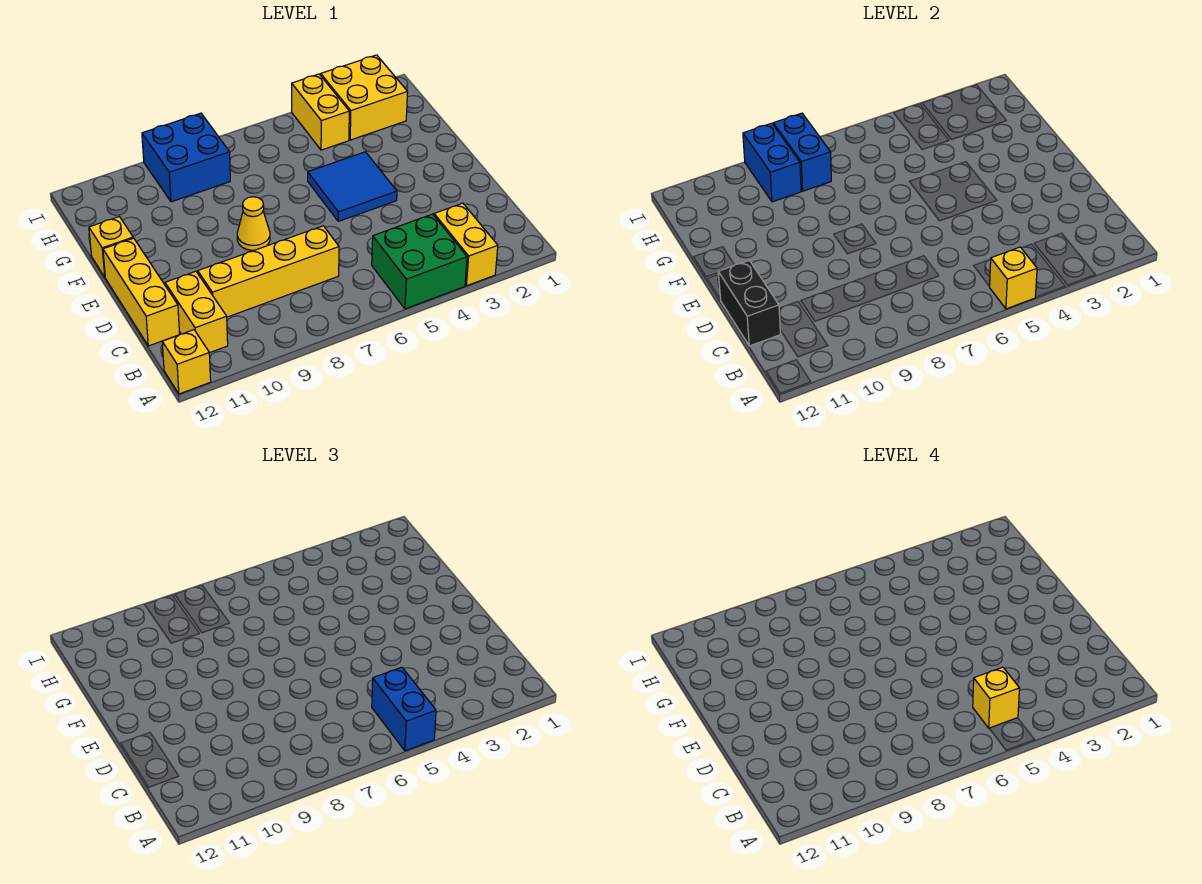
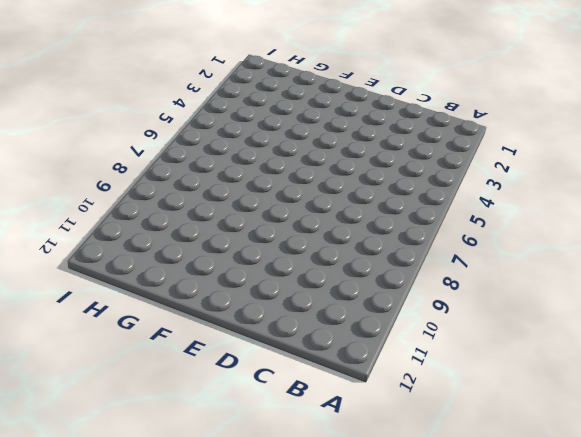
none -> yellow brick A3:B3 level 1
none -> green brick A4:B5 level 1
none -> yellow brick A12 level 1

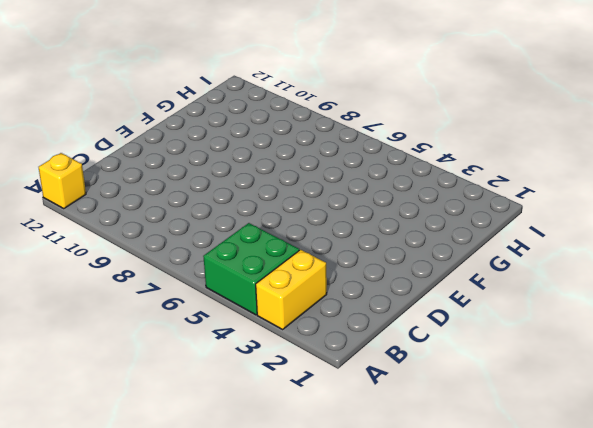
none -> yellow brick B11:C11 level 1
none -> yellow brick C7:C10 level 1
none -> yellow brick C12:E12 level 1

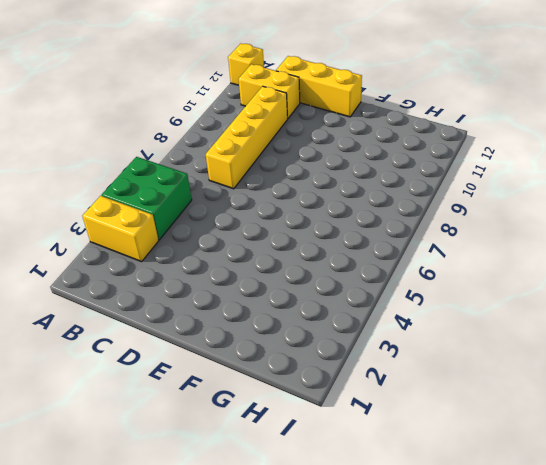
none -> blue tile E4:F5 level 1
none -> yellow cone E8 level 1
none -> yellow brick F12 level 1

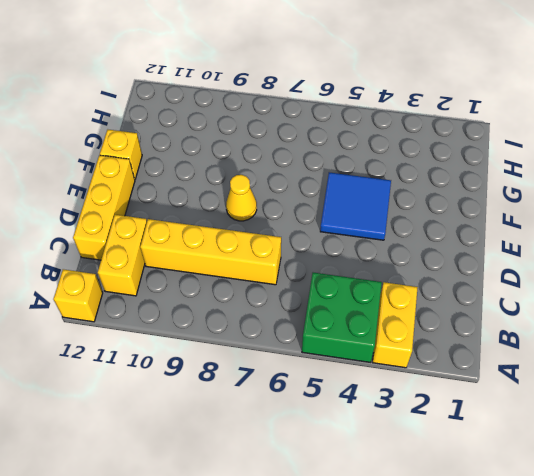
none -> yellow brick H2:I3 level 1
none -> yellow brick H4:I4 level 1
none -> blue brick H8:I9 level 1

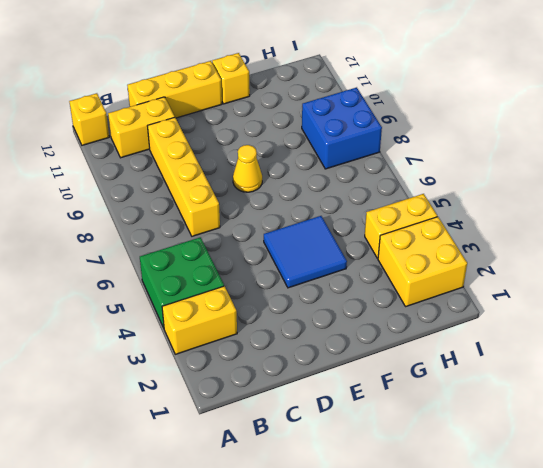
none -> yellow brick A5 level 2
none -> black brick C12:D12 level 2
none -> blue brick H8:I8 level 2

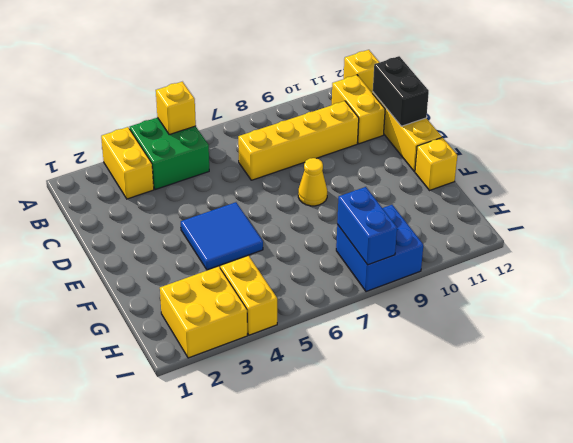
none -> blue brick H9:I9 level 2
none -> blue brick A5:B5 level 3
none -> yellow brick B5 level 4

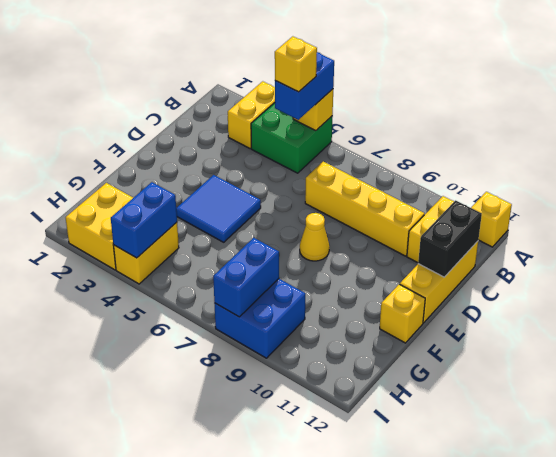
blue brick H4:I4 level 2 -> blue brick H9:I9 level 2

